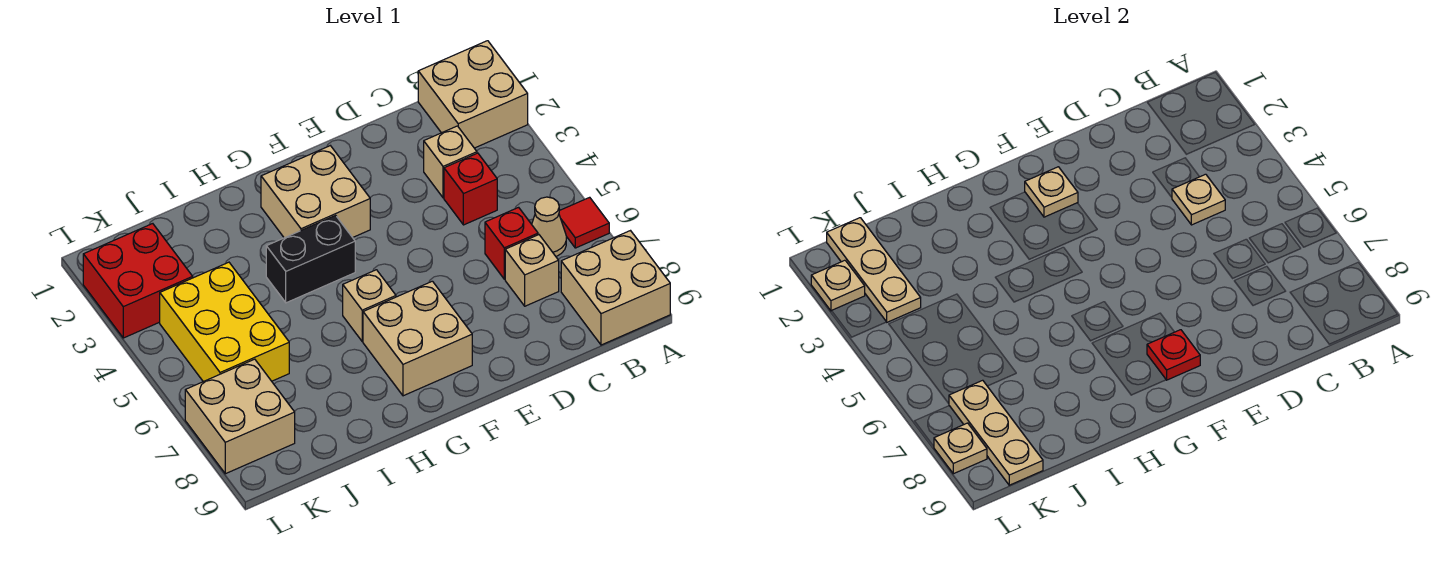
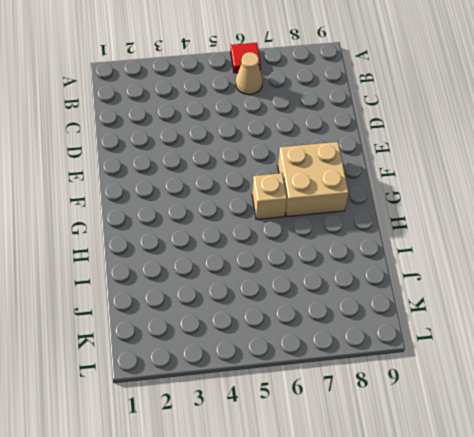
none -> tan brick A1:B2 level 1
none -> tan brick A8:B9 level 1
none -> tan brick C3 level 1

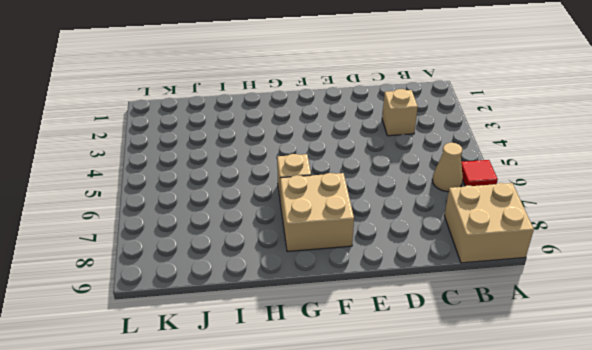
none -> tan brick A1:B2 level 1
none -> red brick C4 level 1
none -> red brick C6 level 1

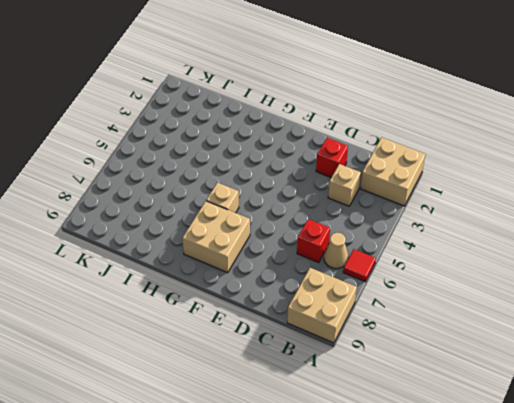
red brick D2 level 1 -> red brick C4 level 1
none -> tan brick C7 level 1
none -> tan brick F2:G3 level 1
none -> black brick G4:H4 level 1

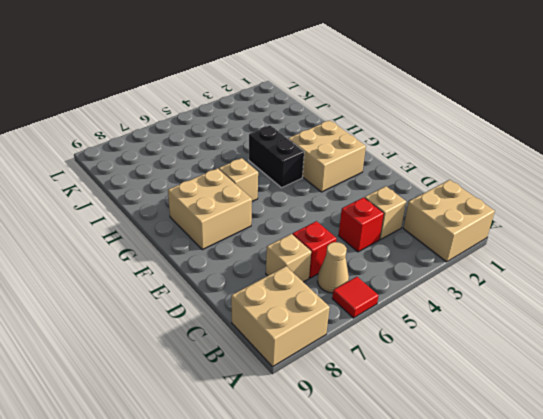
none -> yellow brick J4:K6 level 1
none -> red brick K2:L3 level 1
none -> tan brick K7:L8 level 1

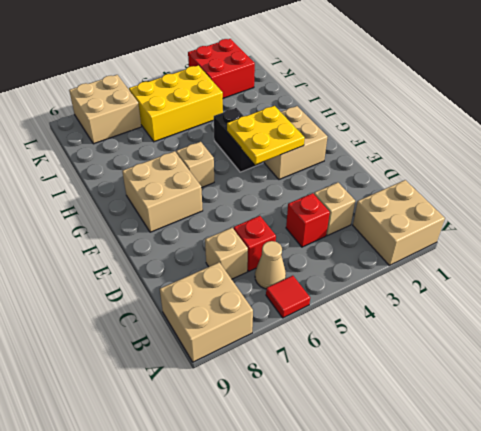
yellow plate F3:G4 level 2 -> none
none -> tan plate C4 level 2
none -> tan plate F2 level 2
none -> red plate F8 level 2

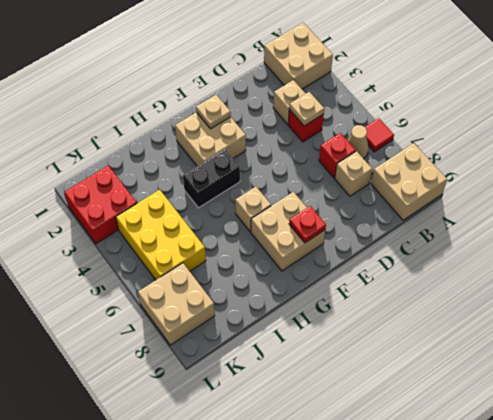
none -> tan plate K1:K3 level 2
none -> tan plate K7:K9 level 2
none -> tan plate L2 level 2

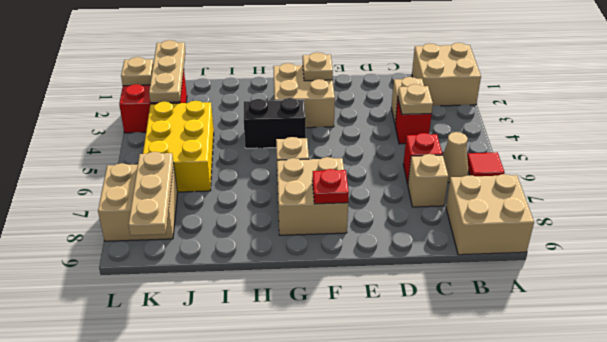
none -> tan plate L8 level 2

